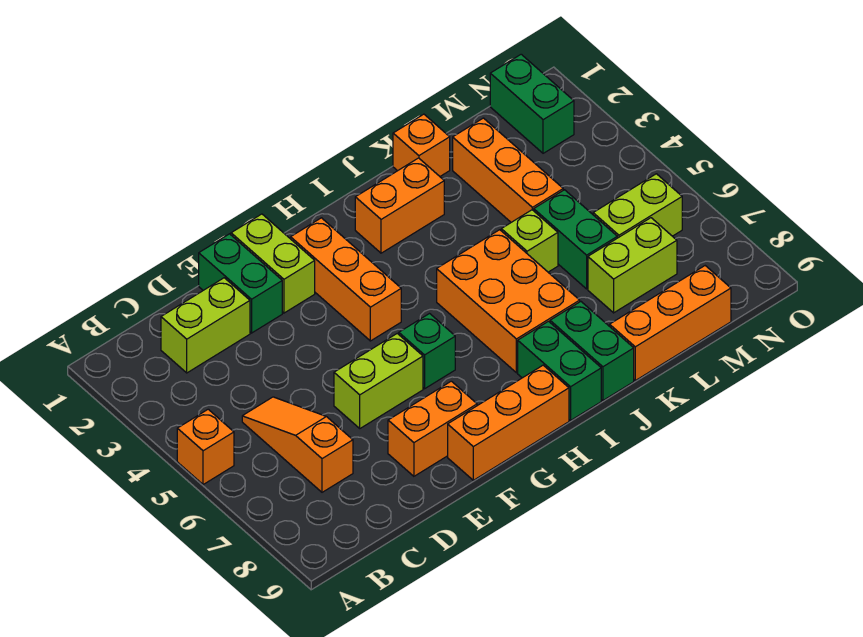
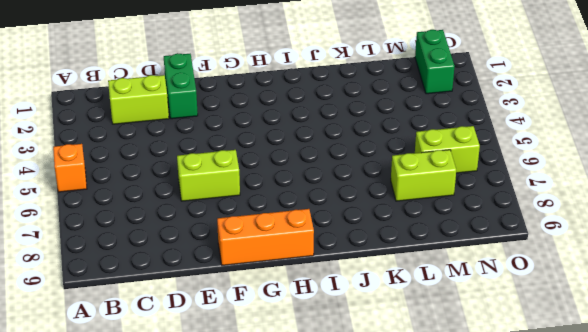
none -> orange slope C5:C7 level 1 top 7
none -> orange brick E8:F8 level 1
none -> lime brick F1:F2 level 1

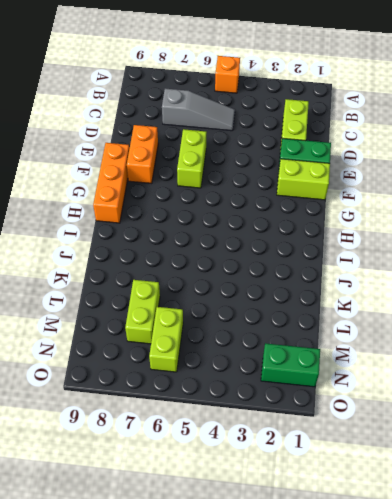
grey slope C5:C7 level 1 top 7 -> orange slope C5:C7 level 1 top 7
none -> orange brick G2:G4 level 1
none -> green brick G6 level 1
none -> orange brick I2:J2 level 1

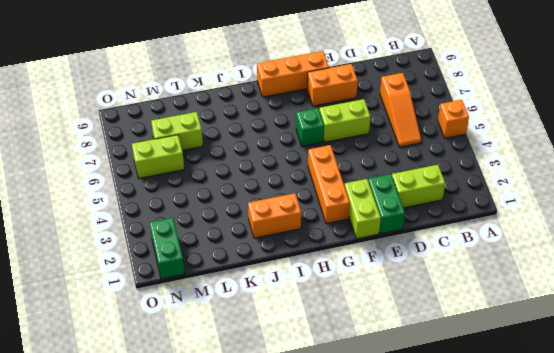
none -> orange brick I5:J7 level 1
none -> green brick I8:I9 level 1
none -> green brick J8:J9 level 1

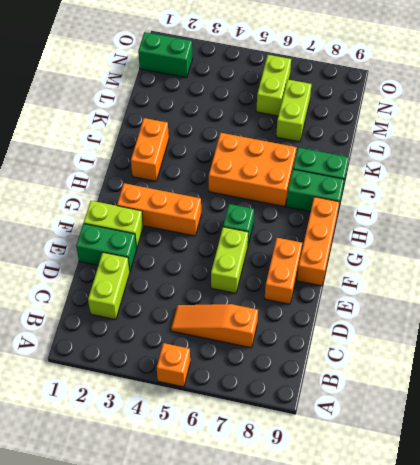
none -> orange brick K1 level 1
none -> lime brick K5 level 1
none -> orange brick K9:M9 level 1

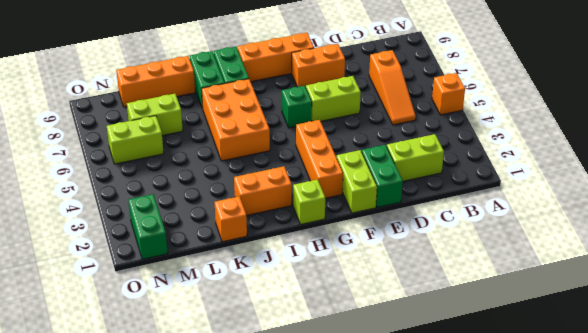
lime brick H1 level 1 -> lime brick K5 level 1
none -> orange brick L2:L4 level 1
none -> green brick L5:L6 level 1

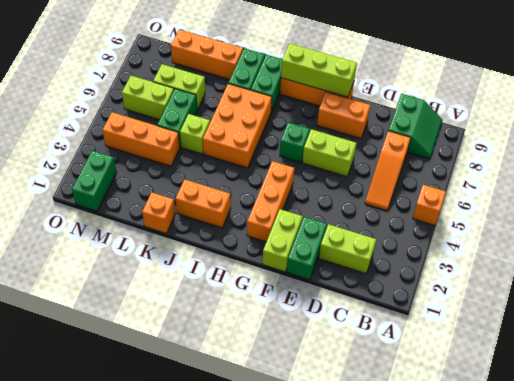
green slope B8:C9 level 1 top C -> none
lime brick F9:H9 level 2 -> none
orange brick L4:N4 level 1 -> orange brick L2:L4 level 1

